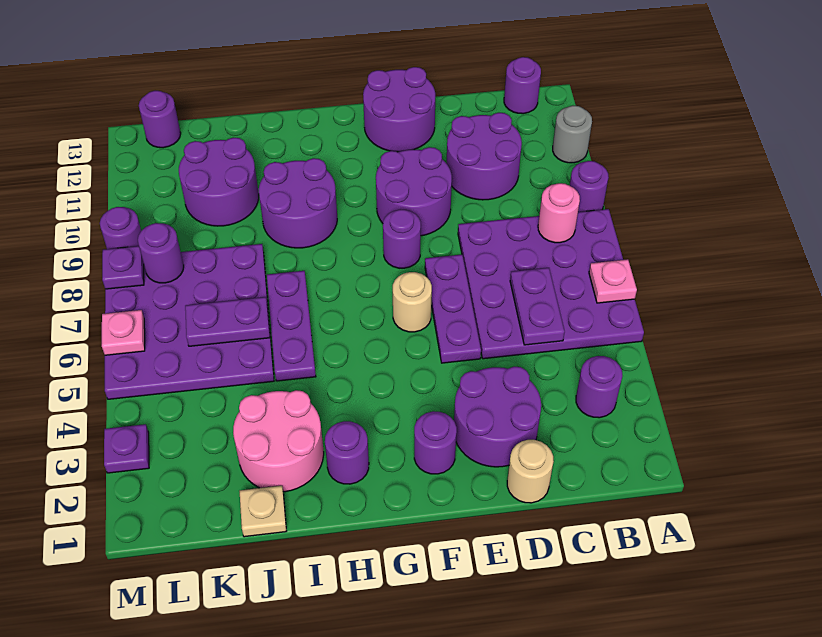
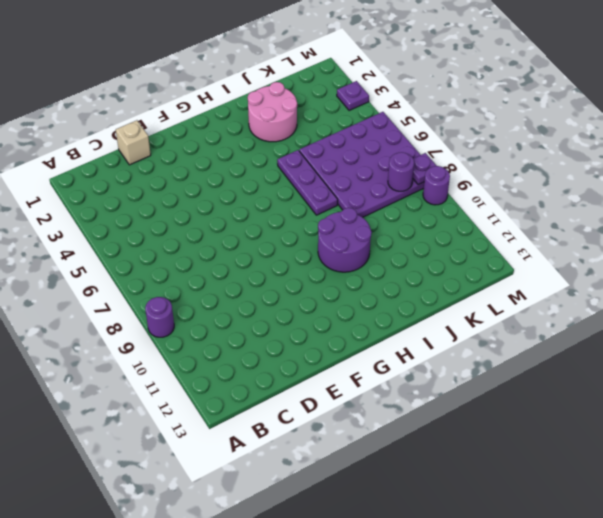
tan brick D1 level 1 -> tan round brick D1 level 1
none -> purple plate A5:D8 level 1
none -> grey round brick A11 level 1
none -> purple round brick B3 level 1
none -> purple round brick B13 level 1

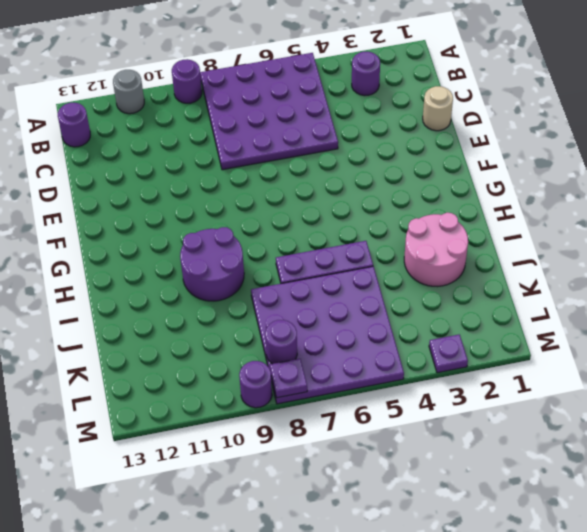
none -> purple round brick C10:D11 level 1
none -> purple round brick D2:E3 level 1
none -> purple plate E5:E7 level 1
none -> purple round brick E9:F10 level 1

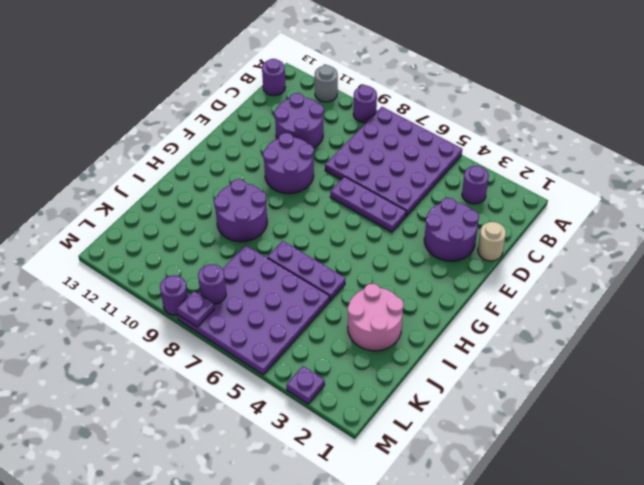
none -> purple round brick E12:F13 level 1
none -> purple round brick F2 level 1
none -> tan round brick F6 level 1
none -> purple round brick F8 level 1

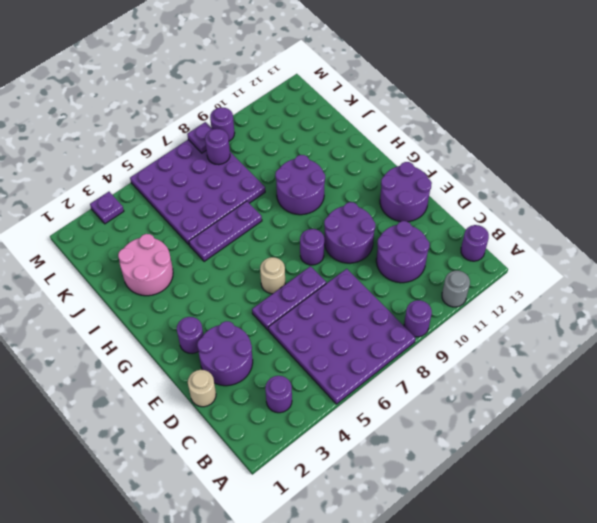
none -> purple round brick H2 level 1
none -> tan plate J1 level 1
none -> purple round brick J10:K11 level 1
none -> purple round brick L13 level 1

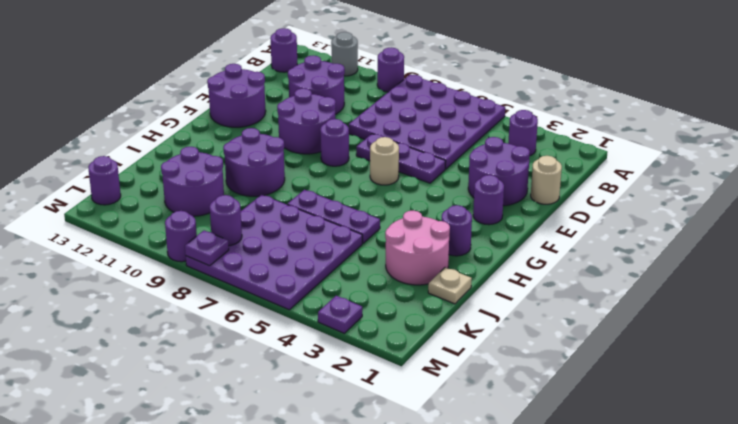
none -> pink plate A6 level 2
none -> pink round brick B8 level 2
none -> purple plate C5:C6 level 2
none -> purple plate J6:K6 level 2

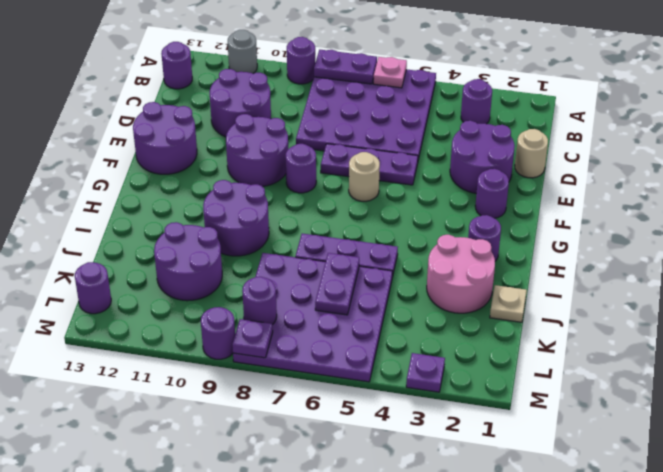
purple plate A7:A8 level 2 -> purple plate C5:C6 level 2
none -> pink round brick B8 level 2
none -> pink plate M6 level 2

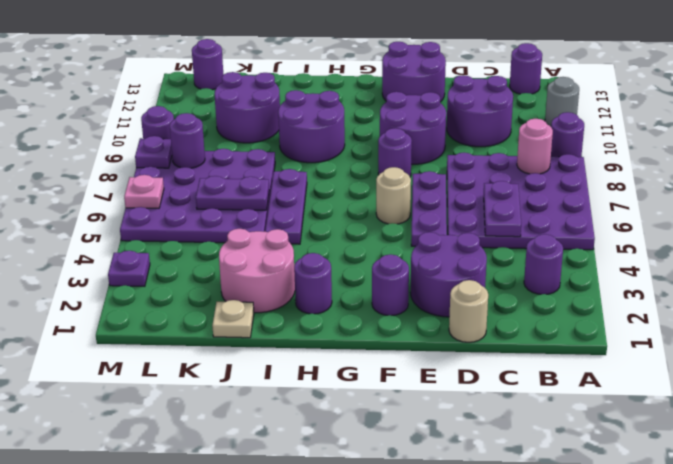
none -> pink plate A6 level 2

